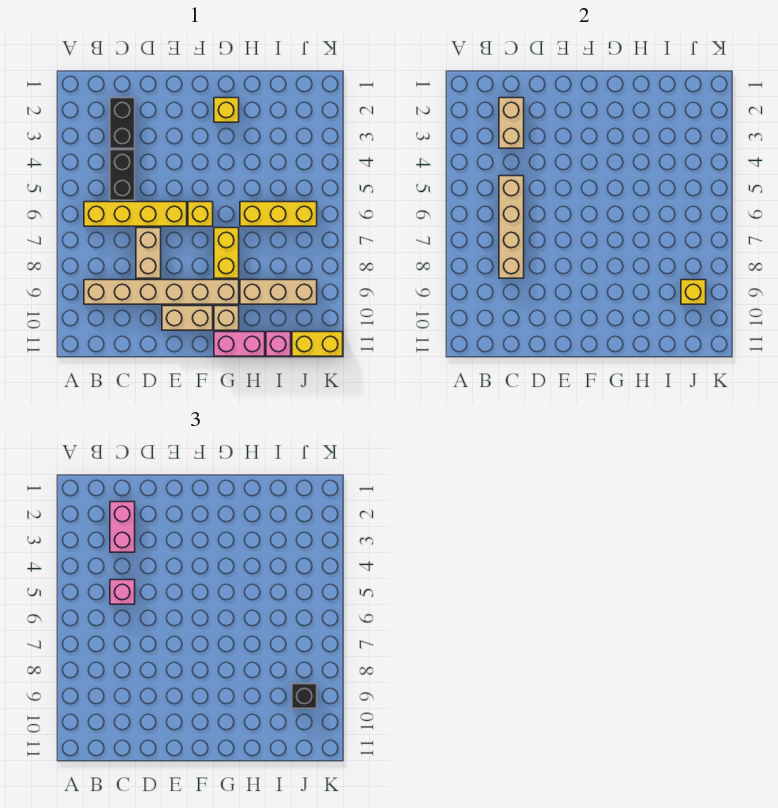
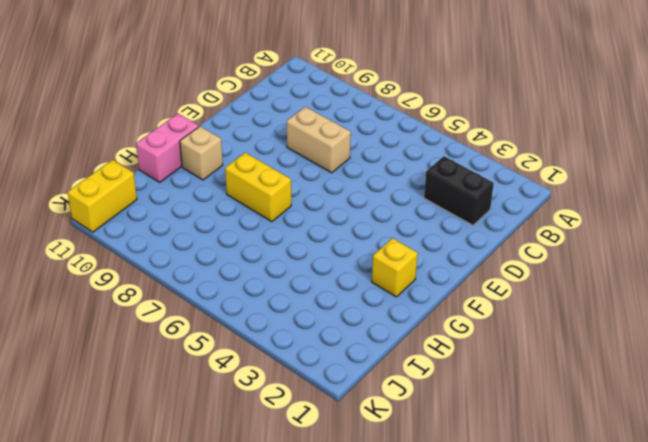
none -> yellow brick B6:E6 level 1
none -> tan brick B9:G9 level 1
none -> black brick C4:C5 level 1

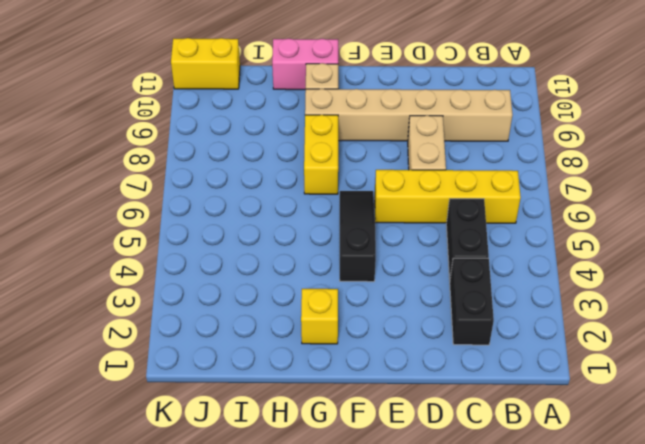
black slope F4:F6 level 1 top 4 -> yellow brick F6 level 1
none -> tan brick E10:F10 level 1
none -> yellow brick H6:J6 level 1
none -> tan brick H9:J9 level 1

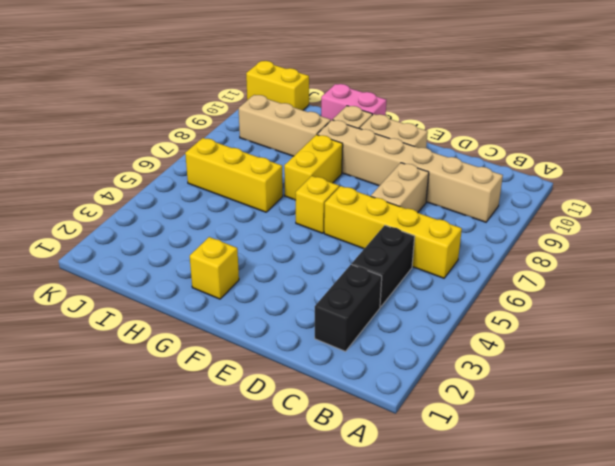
none -> pink brick I11 level 1
none -> tan brick C2:C3 level 2
none -> tan brick C5:C8 level 2

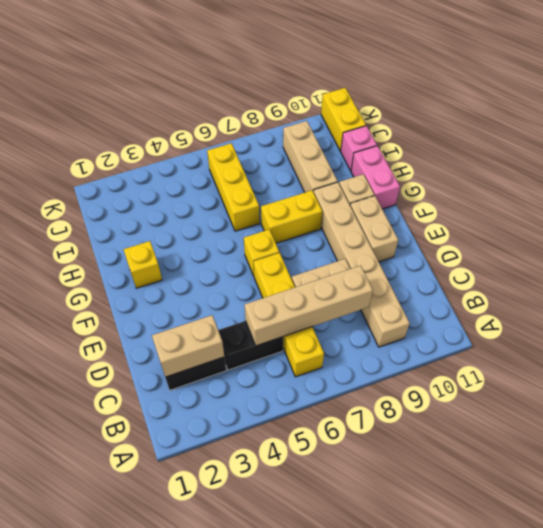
none -> yellow brick J9 level 2
none -> pink brick C2:C3 level 3
none -> pink brick C5 level 3

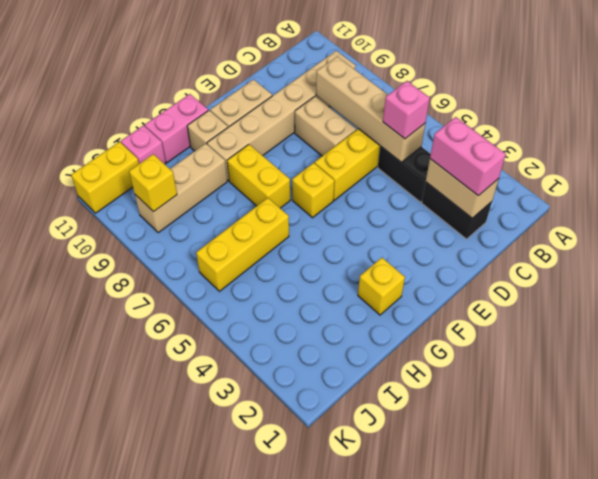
none -> black brick J9 level 3

